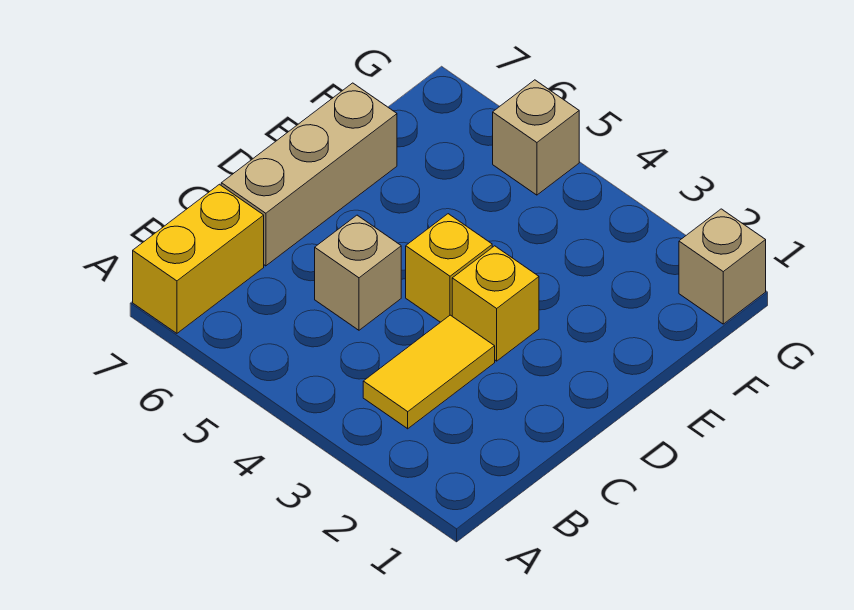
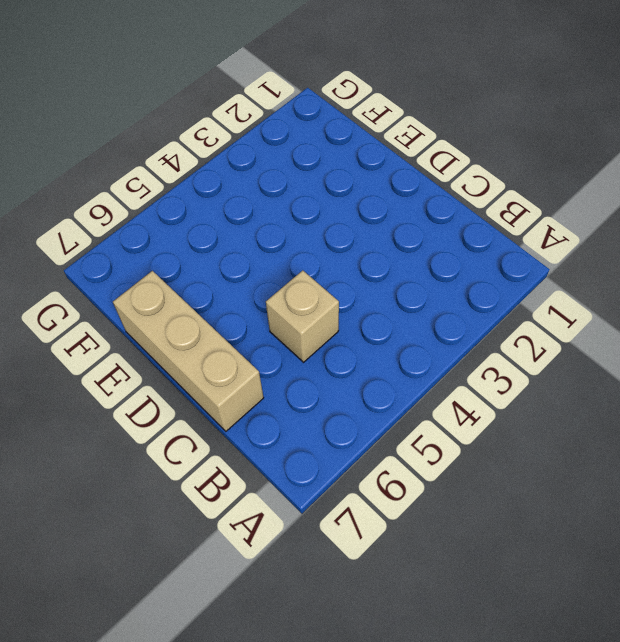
none -> yellow brick A7:B7 level 1
none -> yellow tile B3:C3 level 1

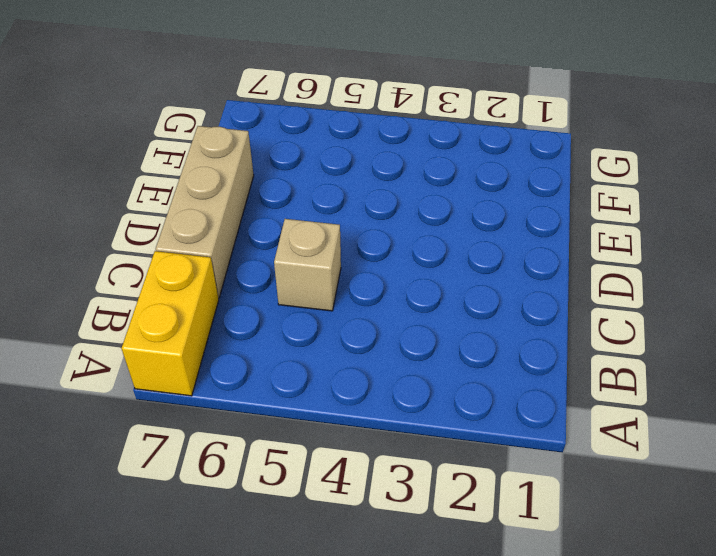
none -> yellow tile B3:C3 level 1
none -> yellow brick D3 level 1

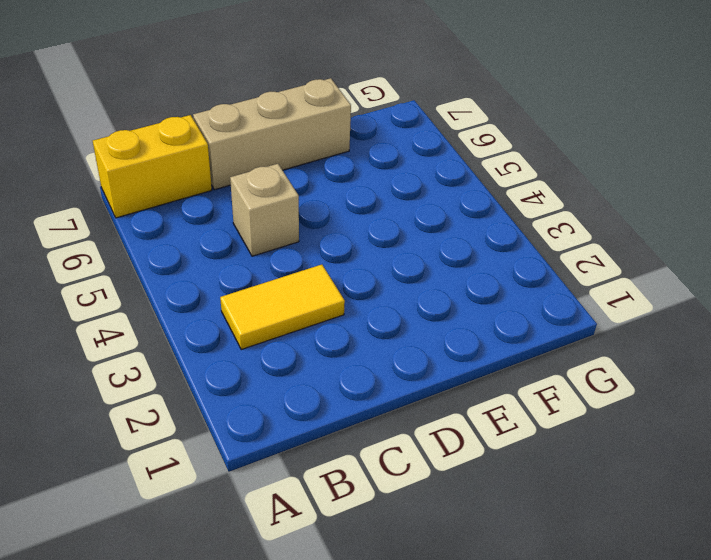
none -> yellow brick D3 level 1
none -> yellow brick D4 level 1

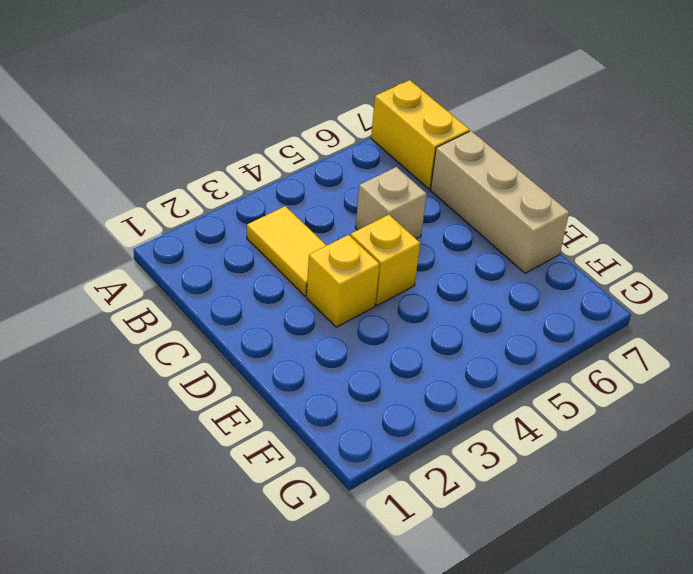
none -> tan brick G1 level 1
none -> tan brick G5 level 1

